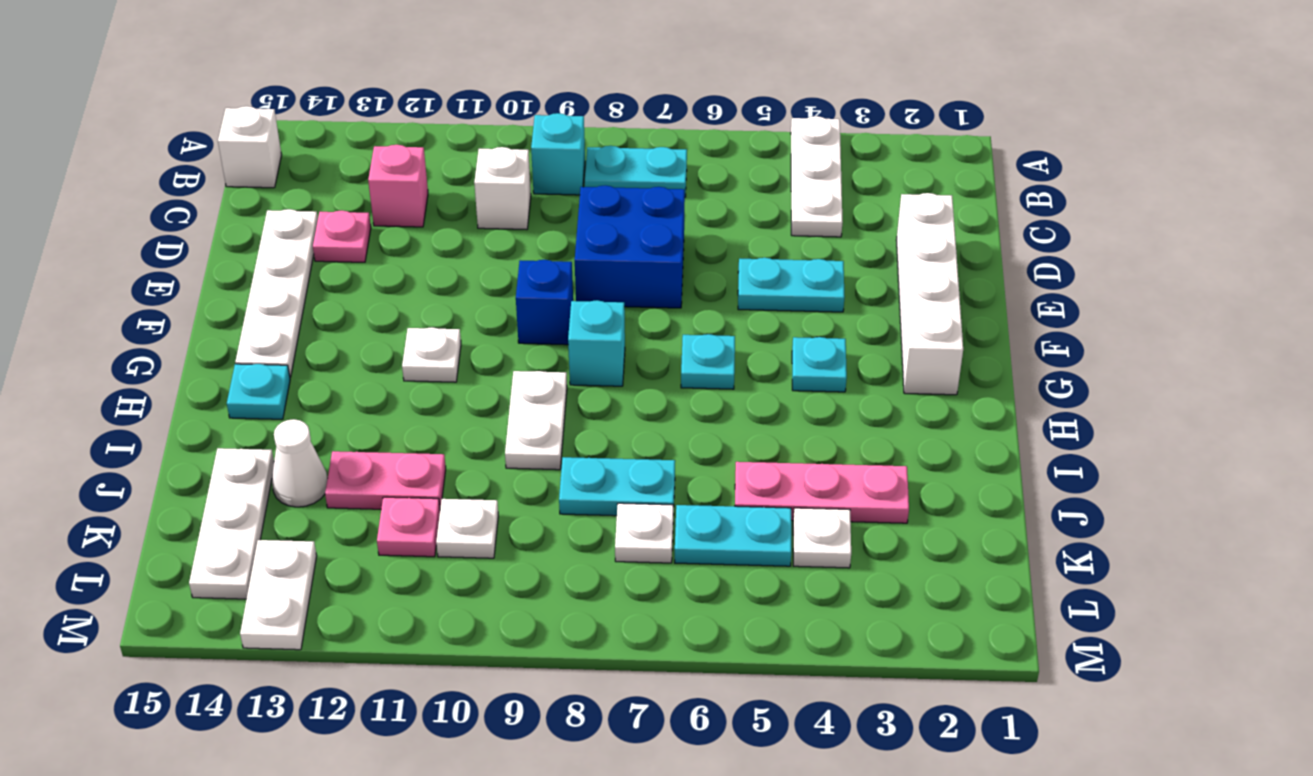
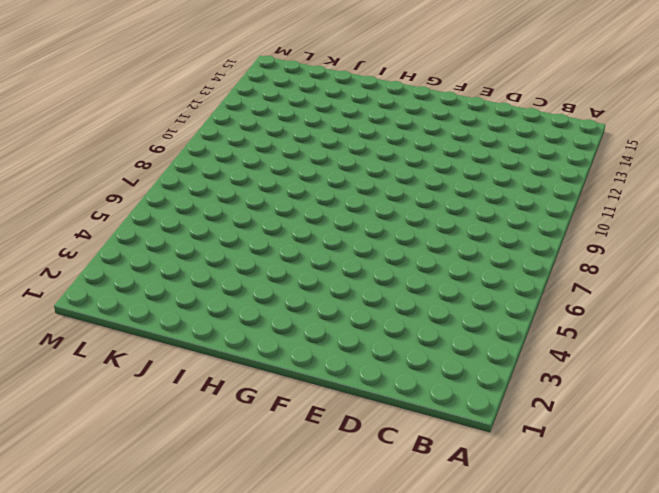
none -> white plate A4:C4 level 1
none -> cyan plate B7:B8 level 1
none -> cyan brick B9 level 1

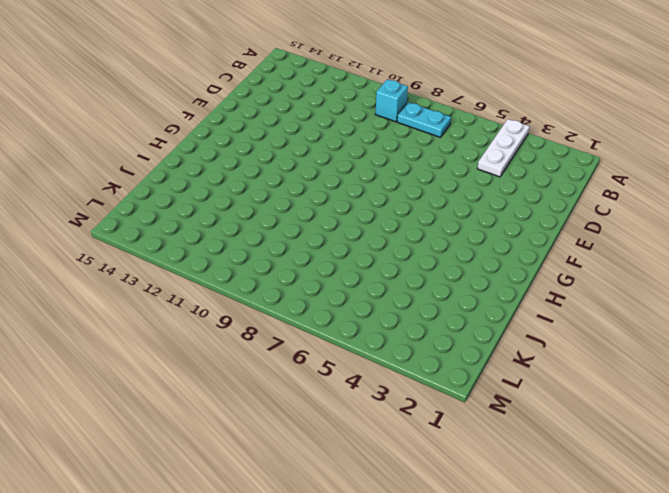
none -> white brick B15 level 1
none -> white brick C10 level 1
none -> pink brick C12 level 1

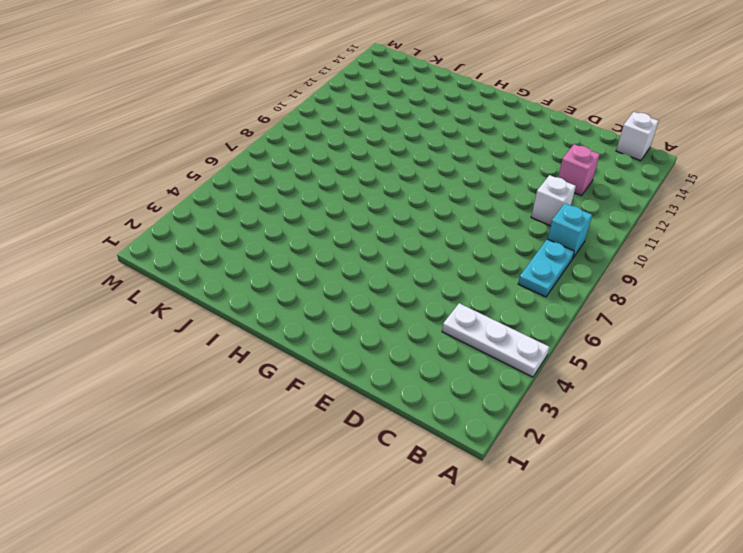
none -> white brick D2:G2 level 1
none -> blue brick D7:E8 level 1
none -> pink plate D13 level 1

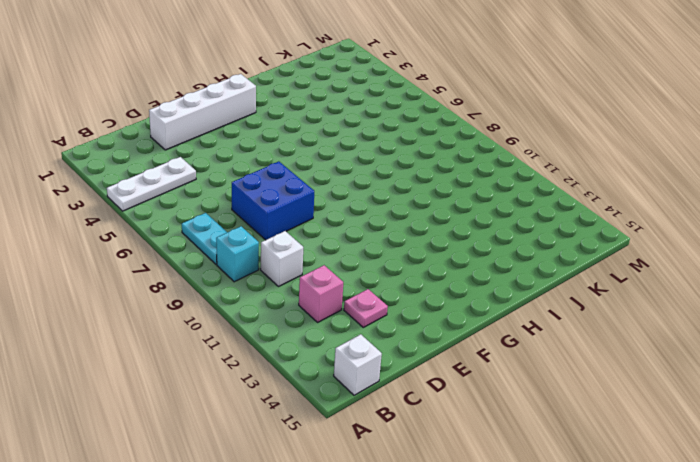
none -> white plate D14:G14 level 1
none -> cyan plate E4:E5 level 1
none -> blue brick F9 level 1

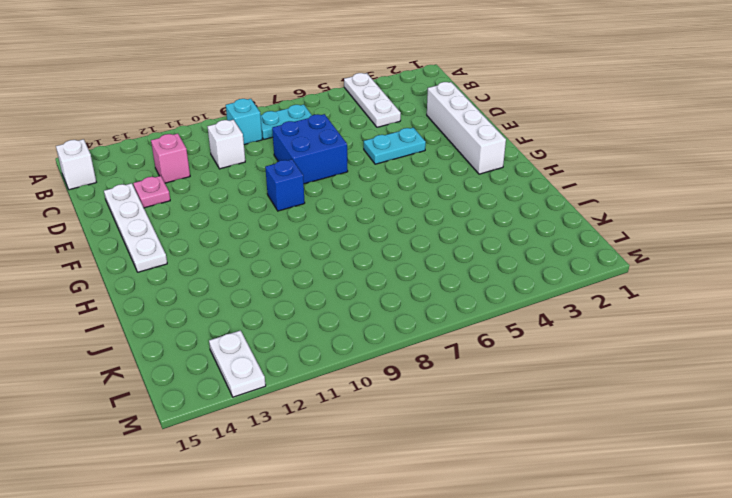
none -> cyan plate G4 level 1
none -> cyan plate G6 level 1
none -> cyan brick G8 level 1

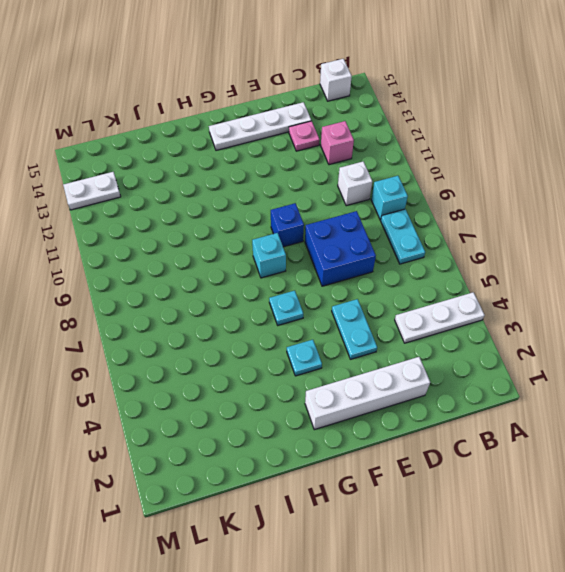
none -> white plate G11 level 1
none -> white plate H9:I9 level 1
none -> cyan plate H14 level 1

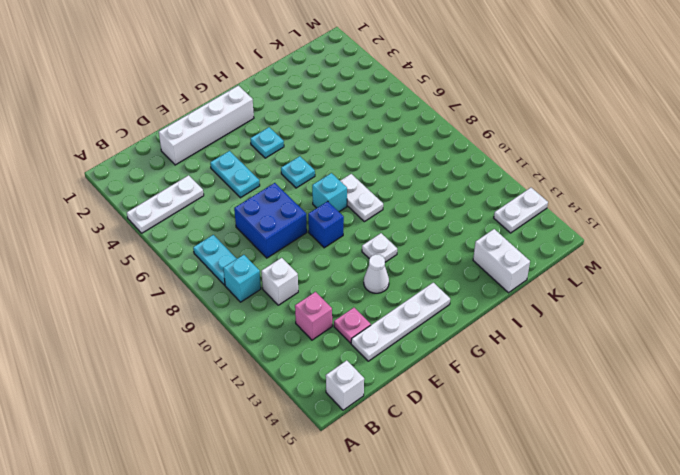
white cone F12 level 1 -> white cone J13 level 1
white plate H8:H9 level 1 -> white plate H9:I9 level 1
white brick J14:J15 level 1 -> white plate J14:L14 level 1
none -> cyan plate H14 level 1
none -> pink plate J3:J5 level 1
none -> cyan plate J7:J8 level 1

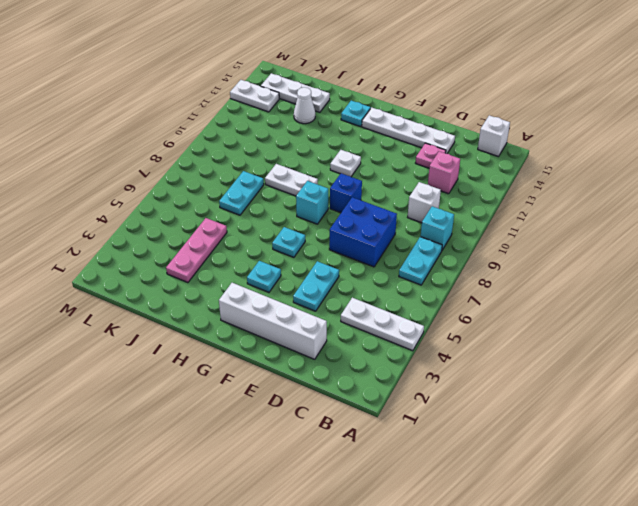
none -> pink plate J11:J12 level 1
none -> white plate K4 level 1
none -> cyan plate K5:K6 level 1

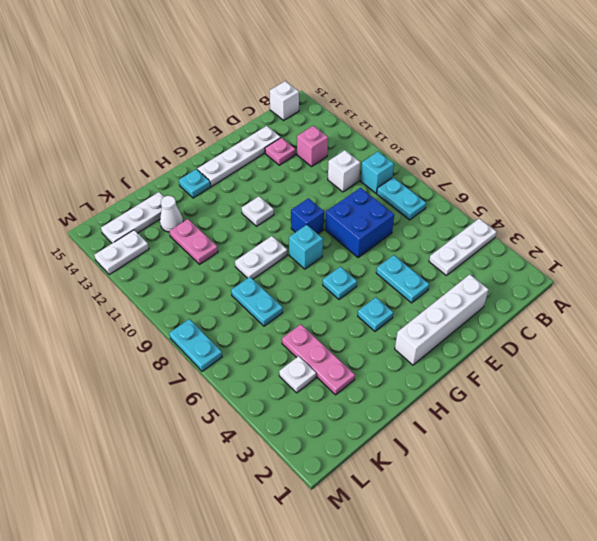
cyan plate M7:M8 level 1 -> cyan plate K5:K6 level 1
none -> white plate K7 level 1
none -> white plate K10 level 1
none -> pink plate K11 level 1

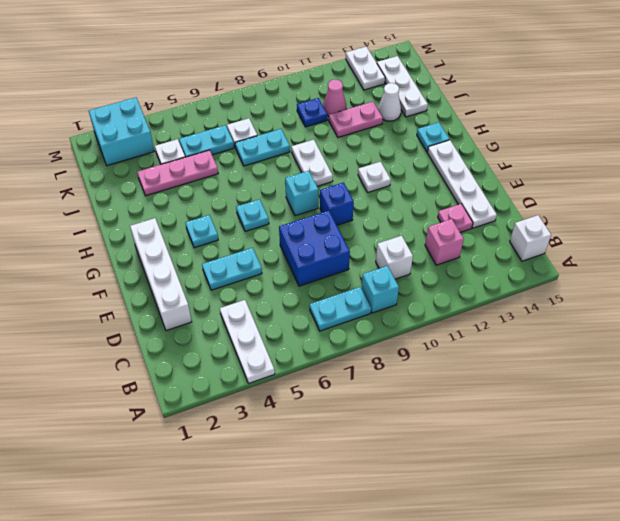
blue plate K10 level 1 -> white plate K10 level 1
pink cone K11 level 1 -> pink plate K11 level 1
cyan brick L2:M3 level 1 -> none

